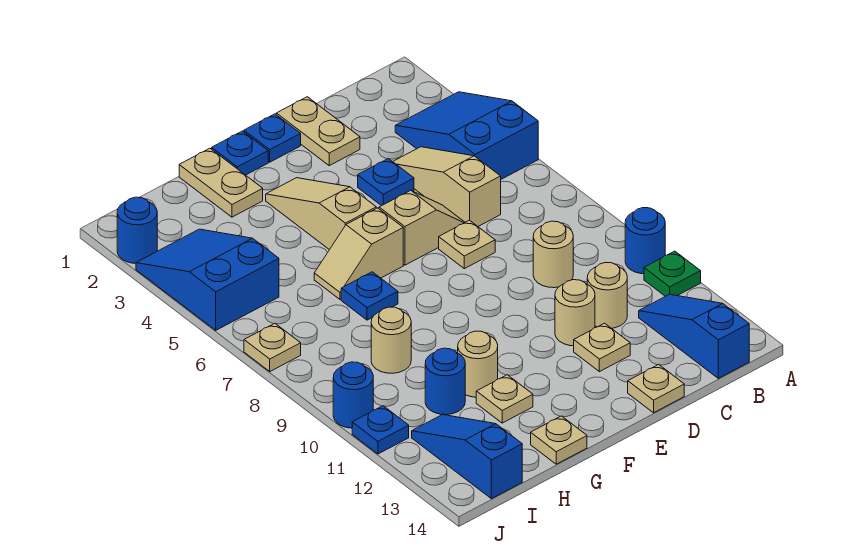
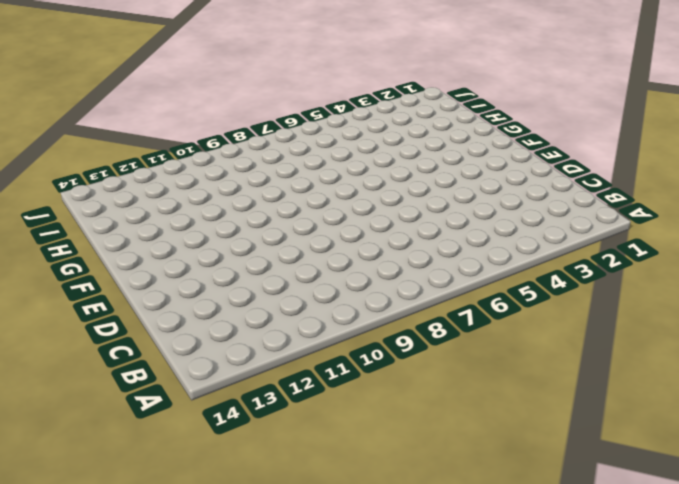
none -> blue slope A3:B5 level 1 top 5
none -> blue round brick A10 level 1
none -> green plate A11 level 1
none -> blue slope B12:B14 level 1 top 14

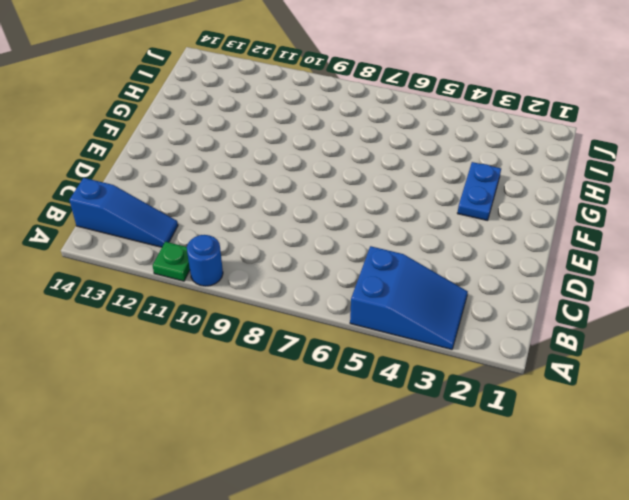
blue plate F3:G3 level 1 -> tan slope F3:F5 level 1 top 5
none -> tan slope C4:C6 level 1 top 6
none -> tan round brick C9 level 1
none -> tan round brick C11 level 1
none -> tan plate D1:D2 level 1

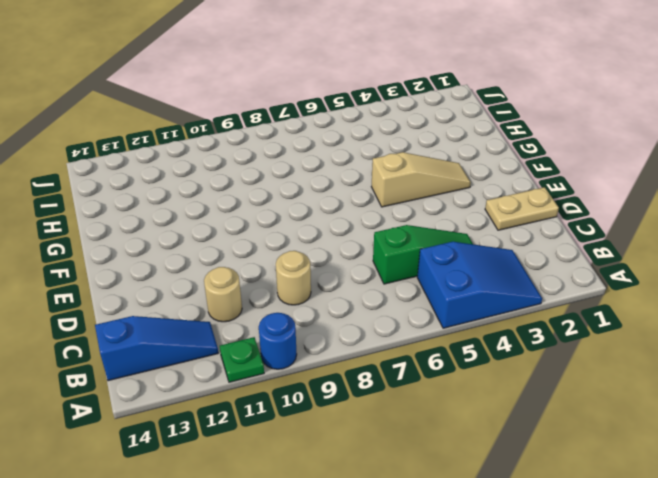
green slope C4:C6 level 1 top 6 -> tan slope C4:C6 level 1 top 6
none -> blue plate D4 level 1
none -> tan slope D6:E6 level 1 top E
none -> tan plate D7 level 1
none -> tan round brick D11 level 1

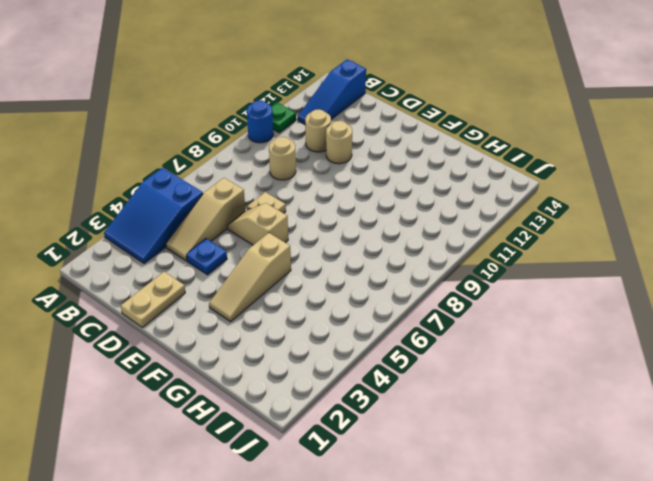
none -> tan plate D12 level 1
none -> tan plate D14 level 1
none -> blue plate E1 level 1
none -> blue plate F1 level 1

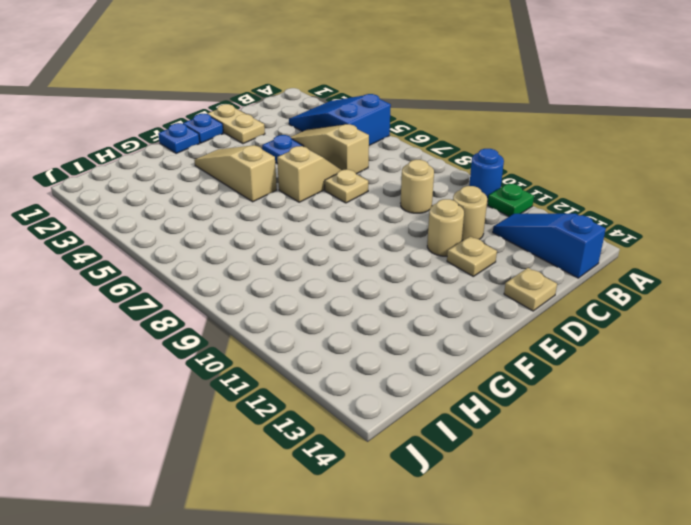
none -> tan slope F6:G6 level 1 top F
none -> tan plate G1:G2 level 1
none -> blue plate G7 level 1
none -> tan round brick G11 level 1

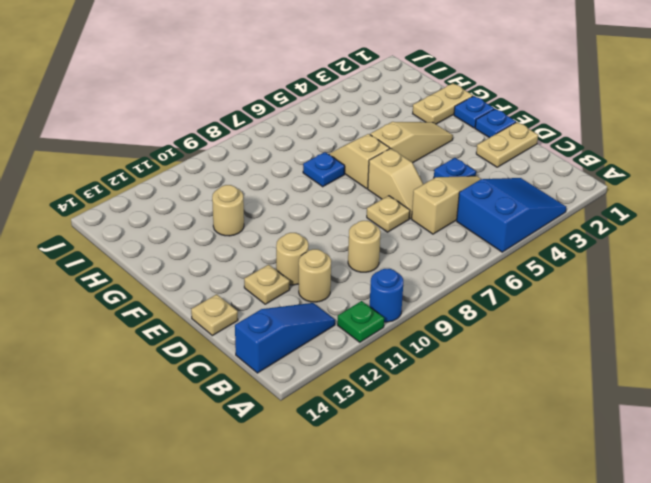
none -> tan plate G12 level 1
none -> tan plate G14 level 1
none -> tan round brick H9 level 1
none -> blue round brick H11 level 1

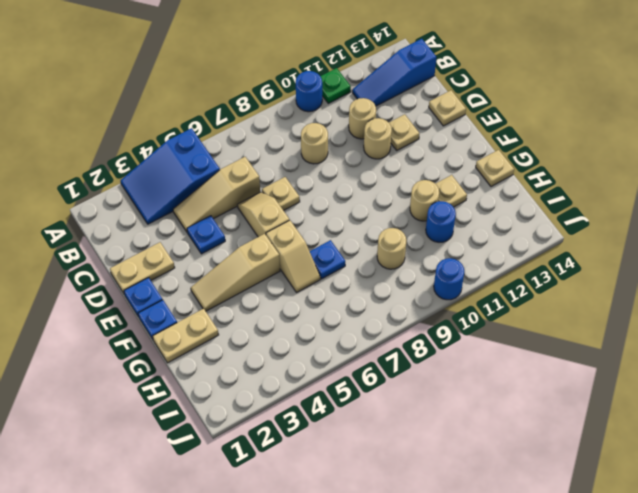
none -> blue slope I3:J5 level 1 top 5
none -> blue slope I12:I14 level 1 top 14
none -> blue round brick J2 level 1
none -> tan plate J7 level 1

